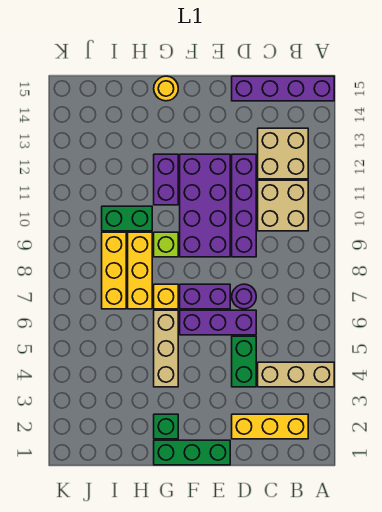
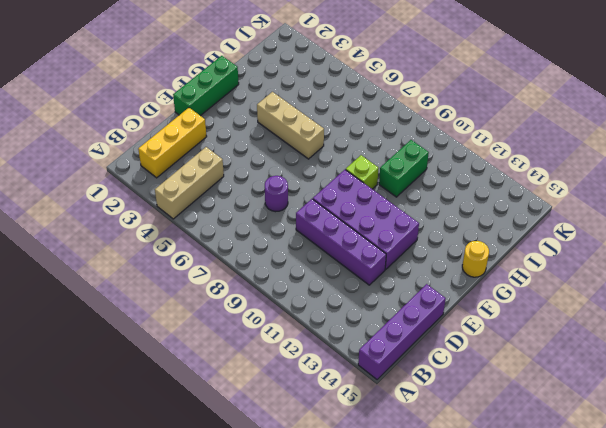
none -> tan brick B10:C11 level 1
none -> tan brick B12:C13 level 1
none -> green brick D4:D5 level 1

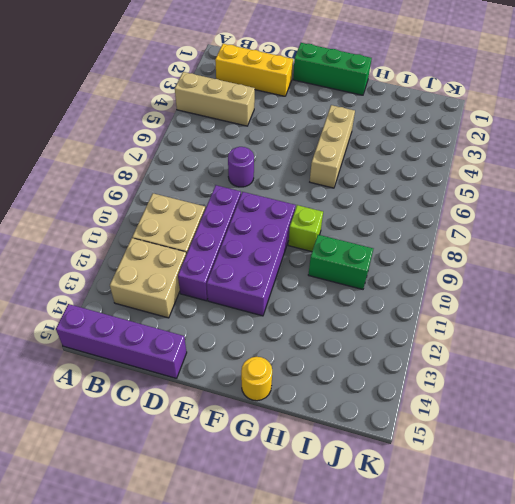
none -> green brick D4:D5 level 1
none -> purple brick D6:F6 level 1
none -> purple brick E7:F7 level 1

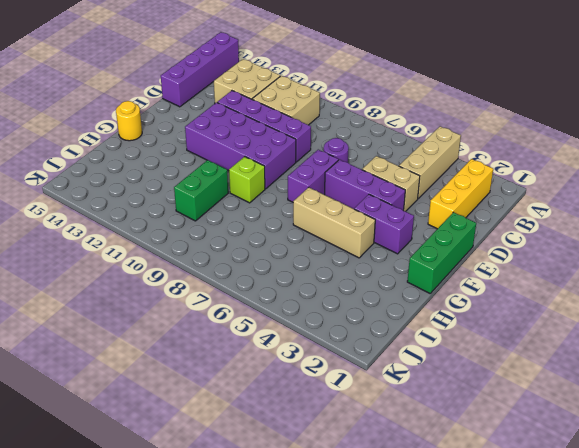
tan brick D4:D5 level 1 -> green brick D4:D5 level 1
purple brick E4:E6 level 1 -> purple brick D6:F6 level 1
purple brick F3:F4 level 1 -> purple brick G11:G12 level 1
none -> green brick G2 level 1
none -> yellow brick G7 level 1
none -> yellow brick H7:H9 level 1

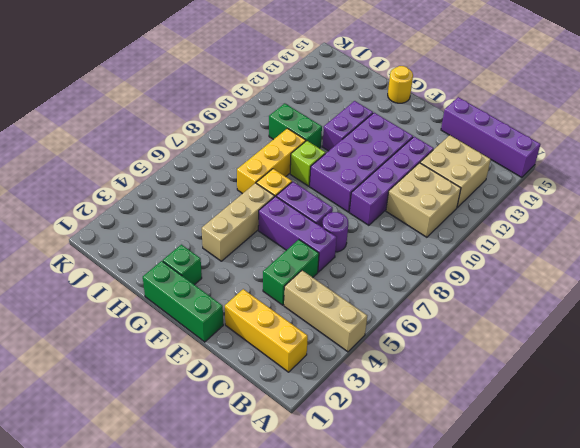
none -> yellow brick I7:I9 level 1

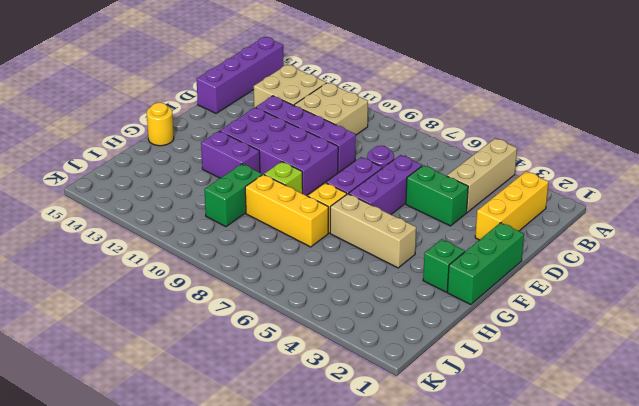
none -> yellow brick I7:I9 level 1

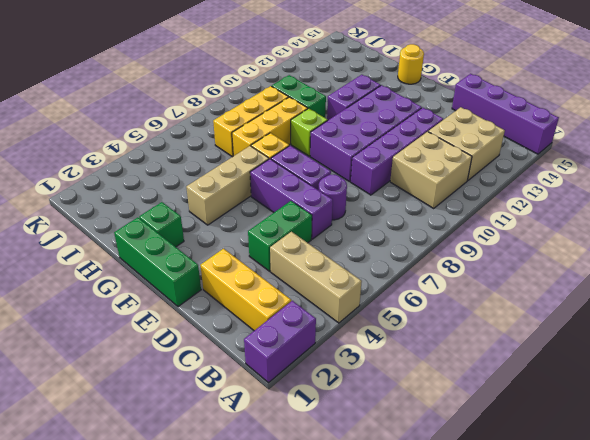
purple brick A1:A2 level 1 -> none

